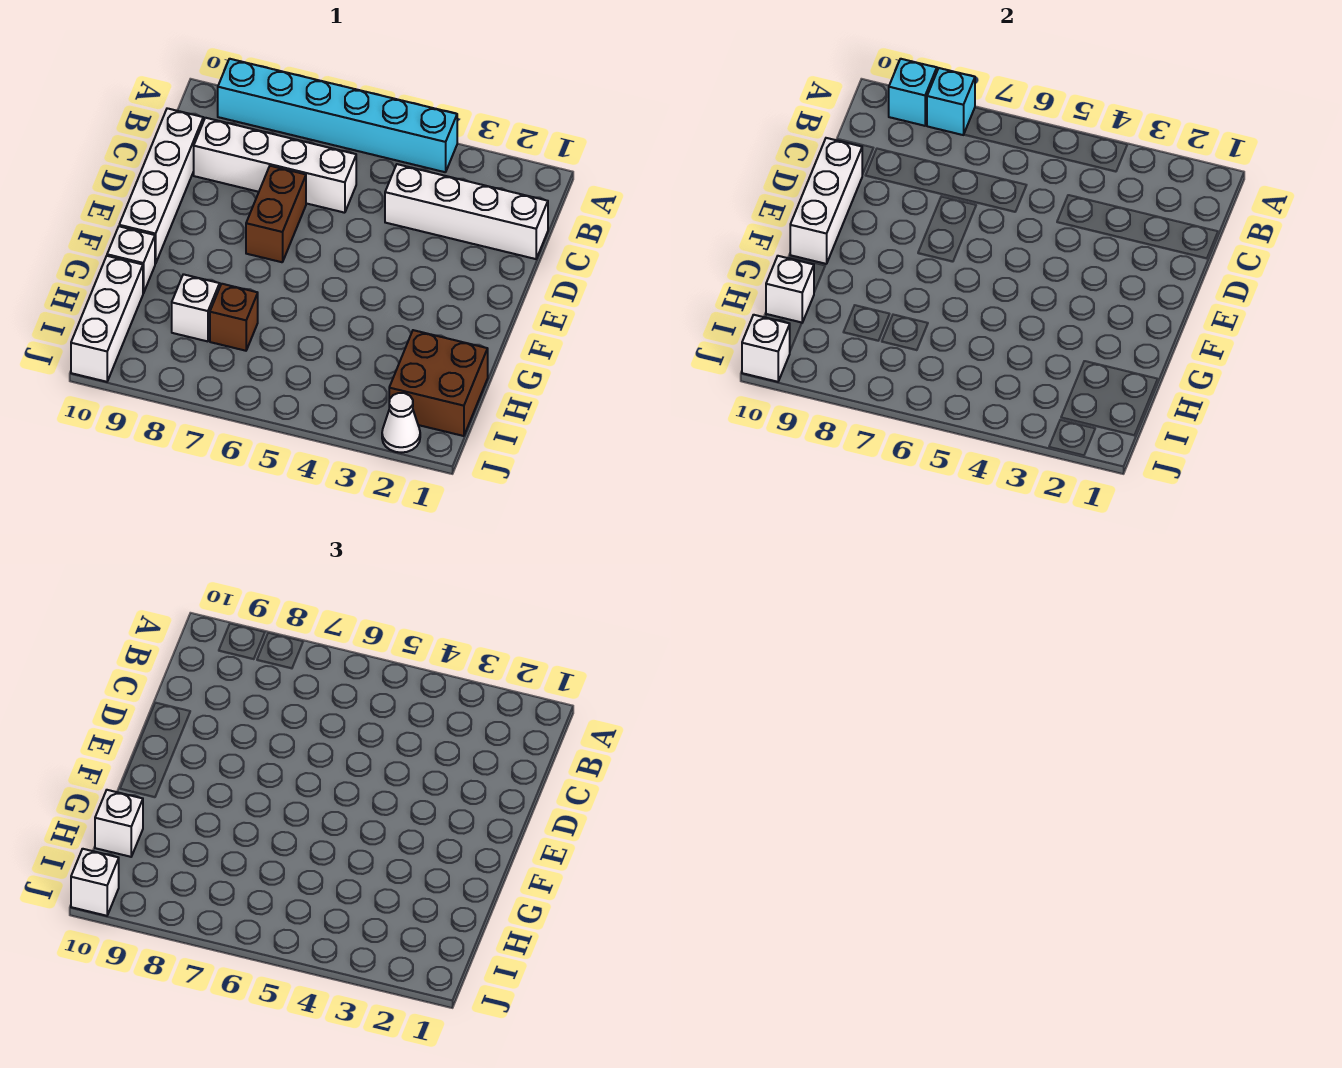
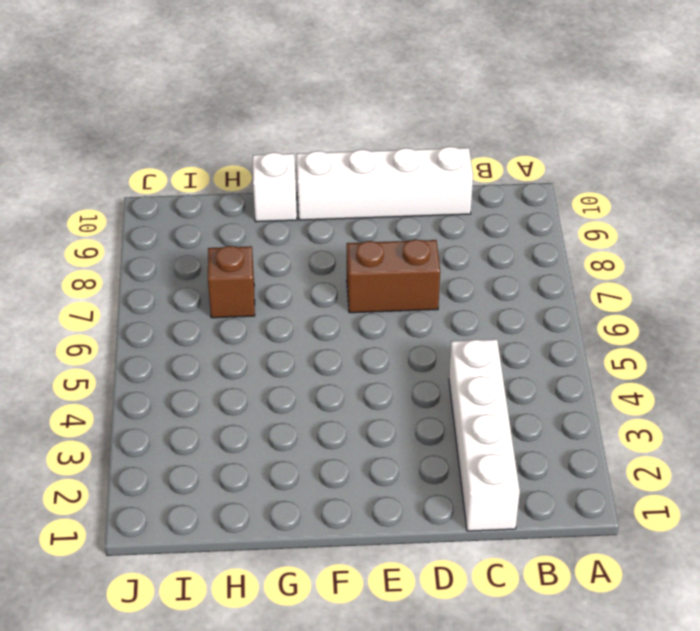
none -> cyan brick A4:A9 level 1
none -> white brick C6:C9 level 1
none -> brown brick H1:I2 level 1

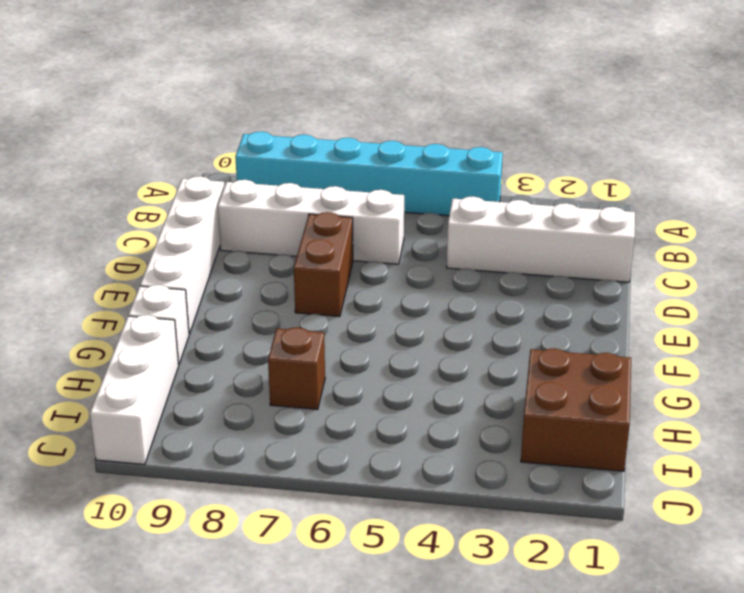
none -> white brick H8 level 1
none -> white cone J2 level 1
none -> cyan brick A8 level 2

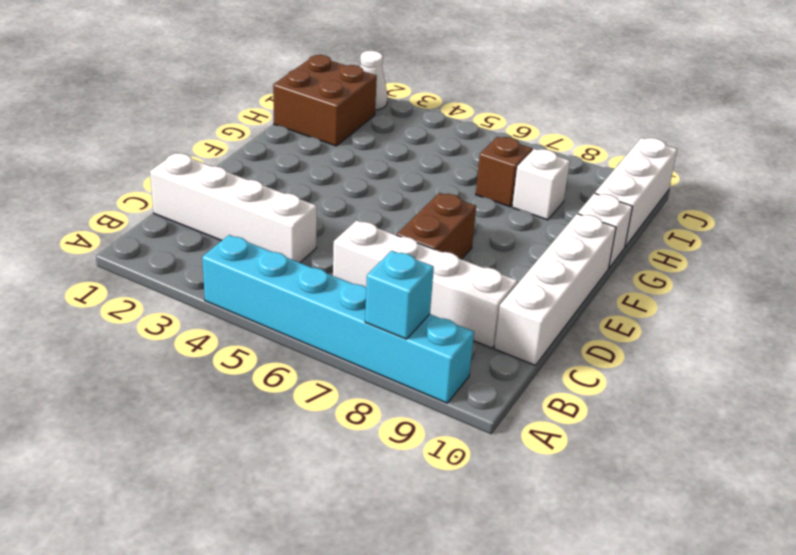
none -> cyan brick A9 level 2
none -> white brick D10:F10 level 2
none -> white brick H10 level 2

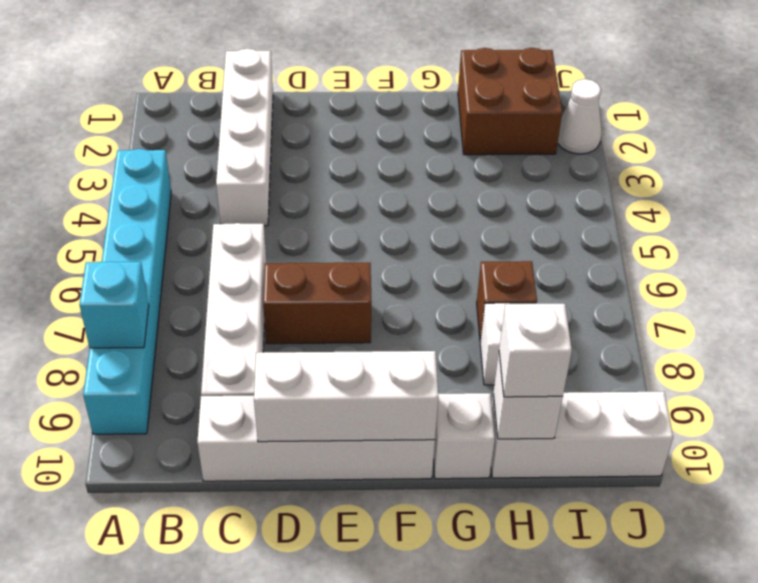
none -> cyan brick A9 level 2
none -> white brick J10 level 2
none -> white brick J10 level 3

